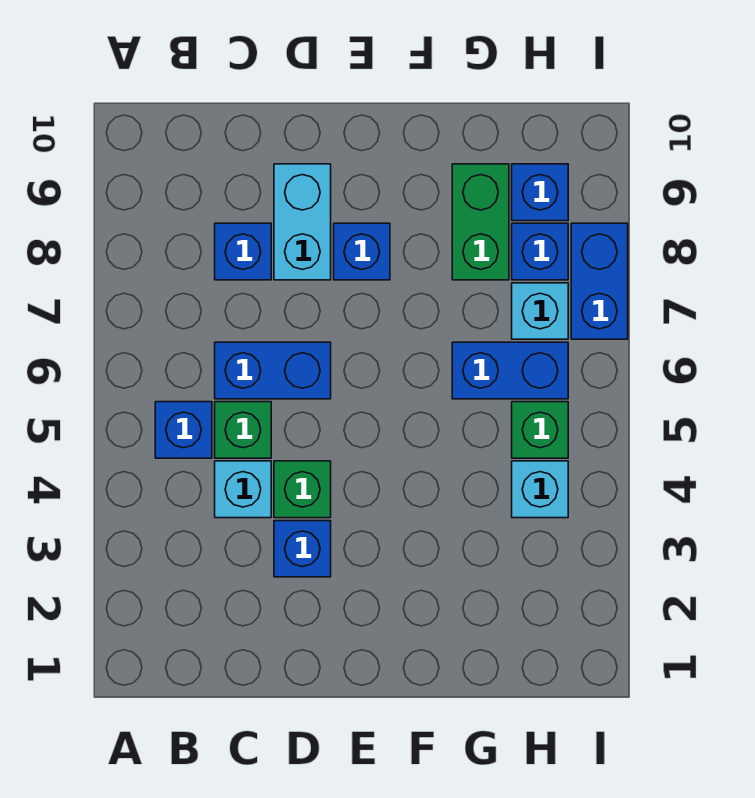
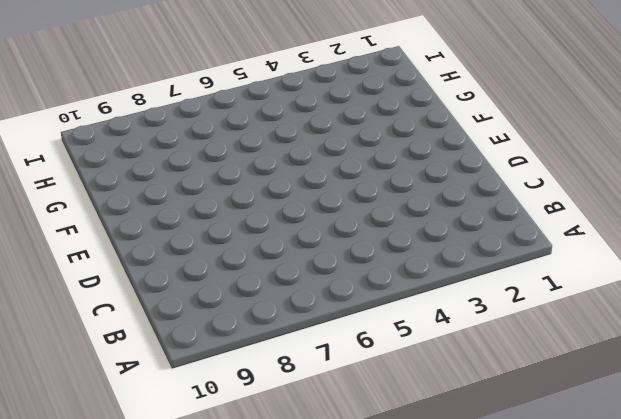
none -> blue brick B5 level 1
none -> cyan brick C4 level 1
none -> green brick C5 level 1

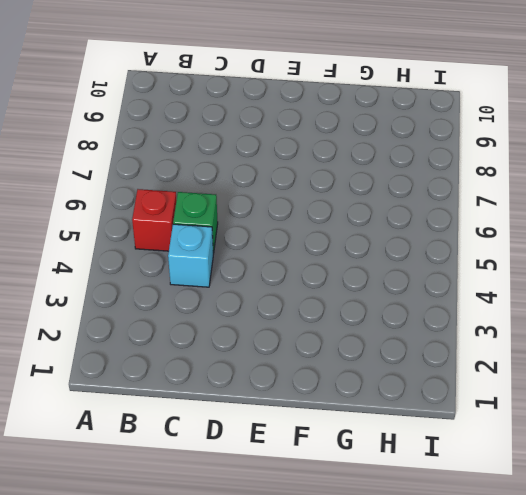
red brick B5 level 1 -> blue brick B5 level 1
none -> blue brick C6:D6 level 1
none -> blue brick C8 level 1
none -> blue brick D3 level 1

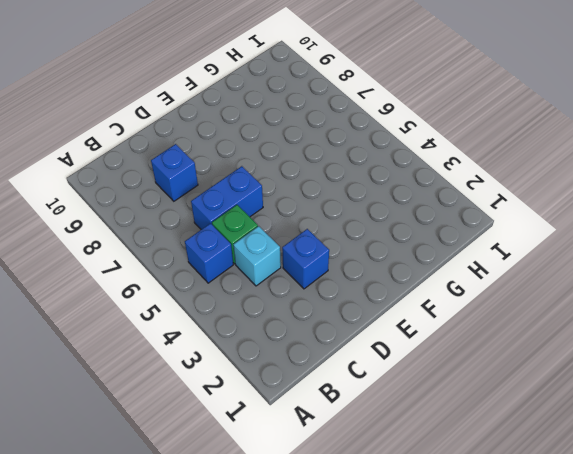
none -> green brick D4 level 1
none -> cyan brick D8:D9 level 1
none -> blue brick E8 level 1

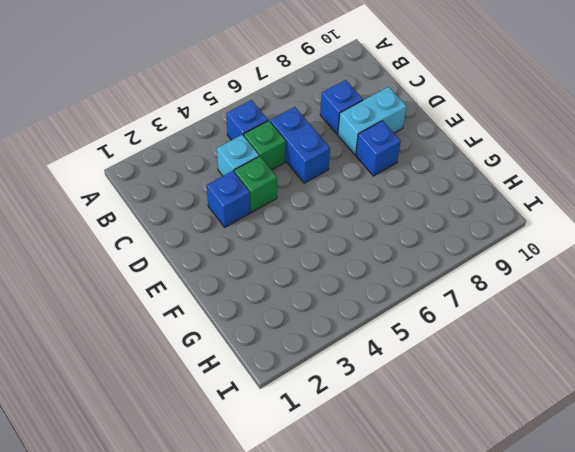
none -> blue brick G6:H6 level 1
none -> green brick G8:G9 level 1
none -> cyan brick H4 level 1

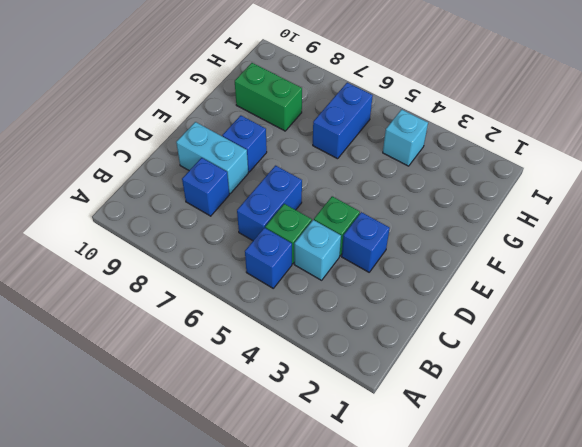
none -> green brick H5 level 1
none -> cyan brick H7 level 1
none -> blue brick H8 level 1

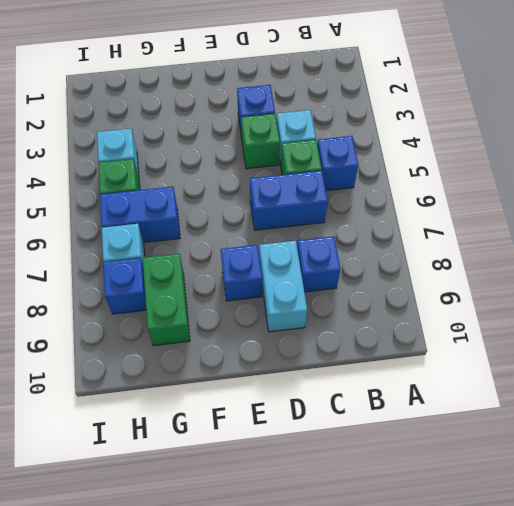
none -> blue brick H9 level 1
none -> blue brick I7:I8 level 1

